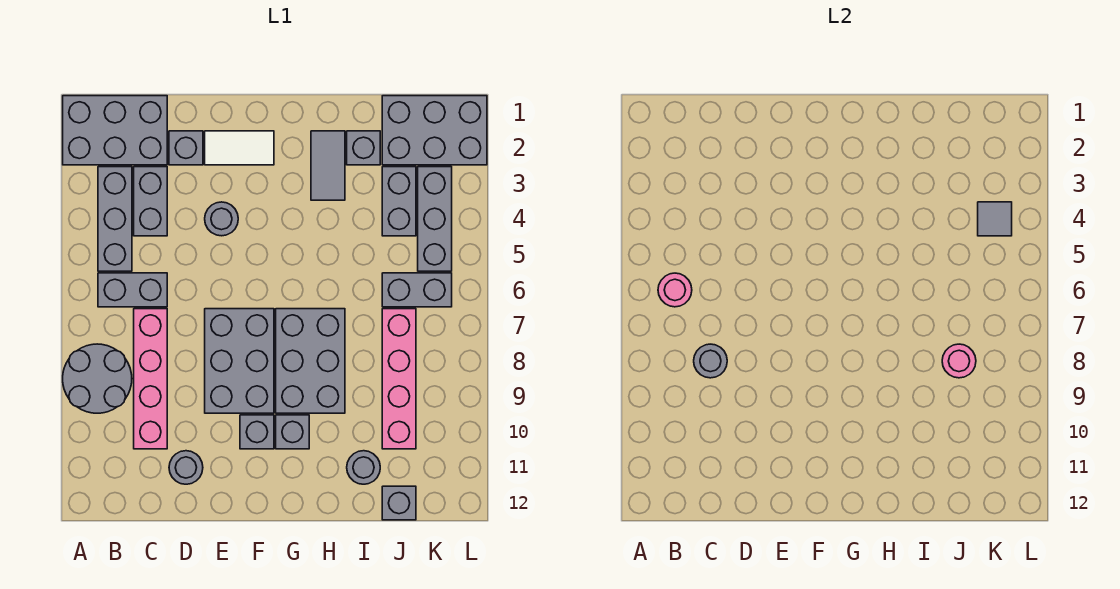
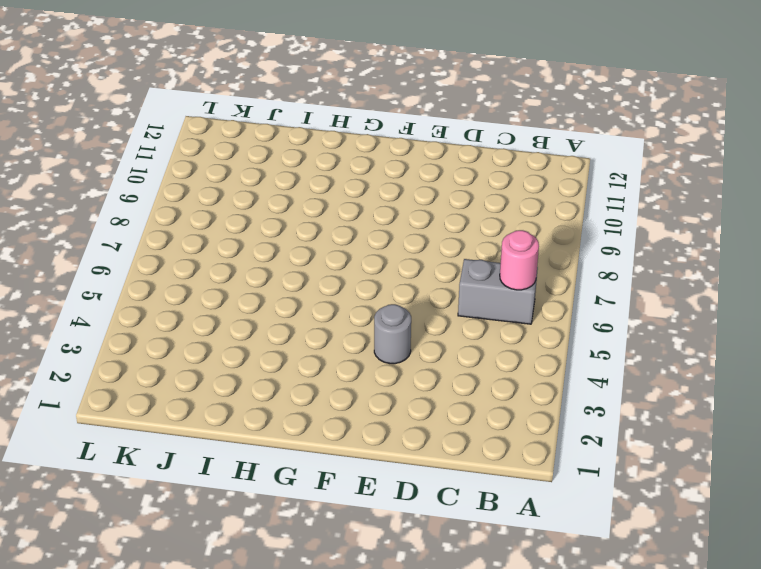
none -> grey brick A1:C2 level 1
none -> grey round brick A8:B9 level 1
none -> grey brick B3:B5 level 1

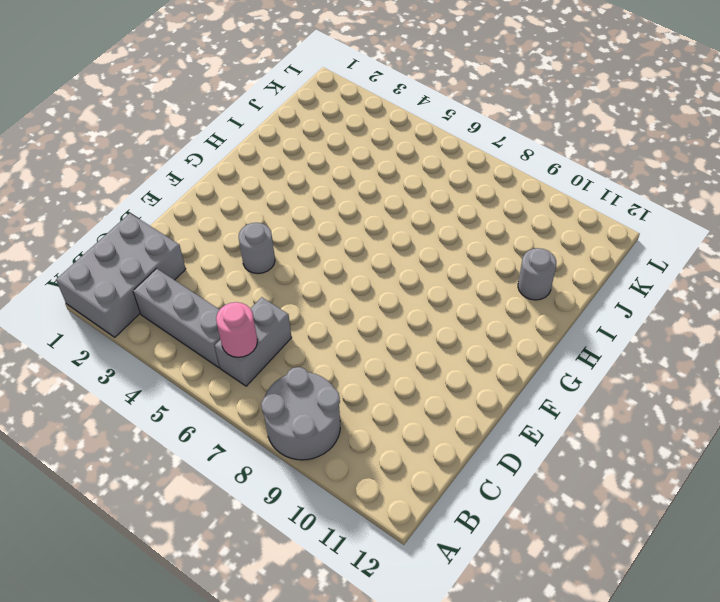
none -> grey brick C3:C4 level 1
none -> pink brick C7:C10 level 1
none -> grey brick D2 level 1

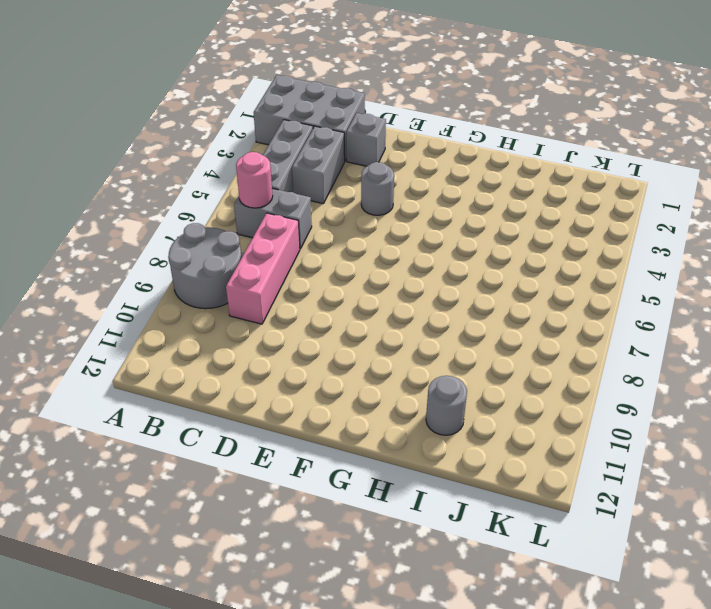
pink brick C7:C9 level 1 -> pink brick C7:C10 level 1
none -> grey round brick D11 level 1
none -> white tile E2:F2 level 1
none -> grey brick E7:F9 level 1

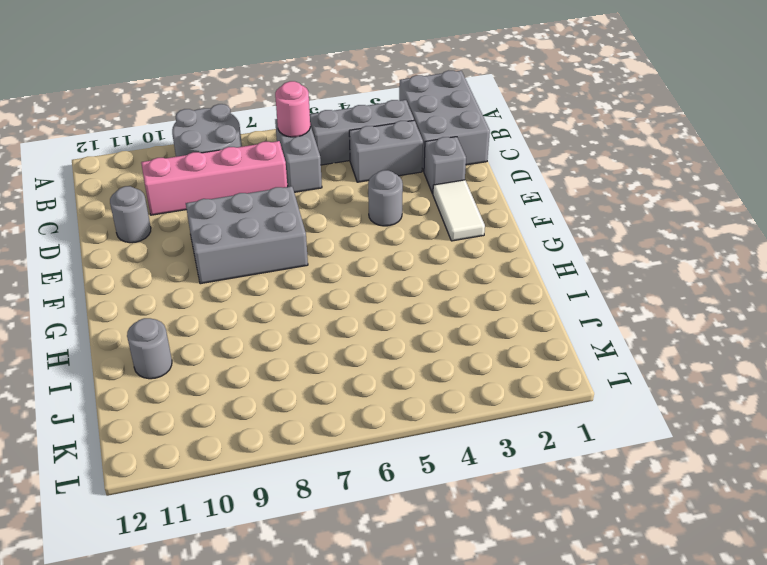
none -> grey brick F10 level 1
none -> grey brick G7:H9 level 1
none -> grey brick G10 level 1

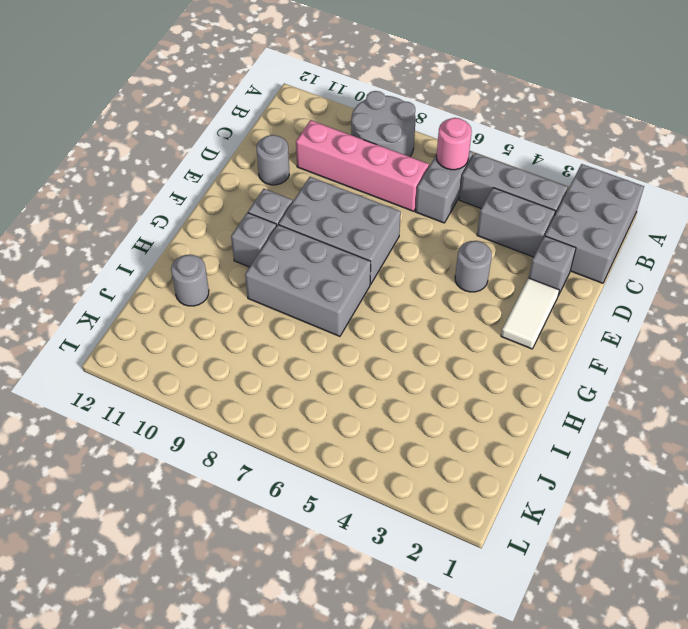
none -> grey tile H2:H3 level 1
none -> grey brick I2 level 1
none -> grey brick J1:L2 level 1

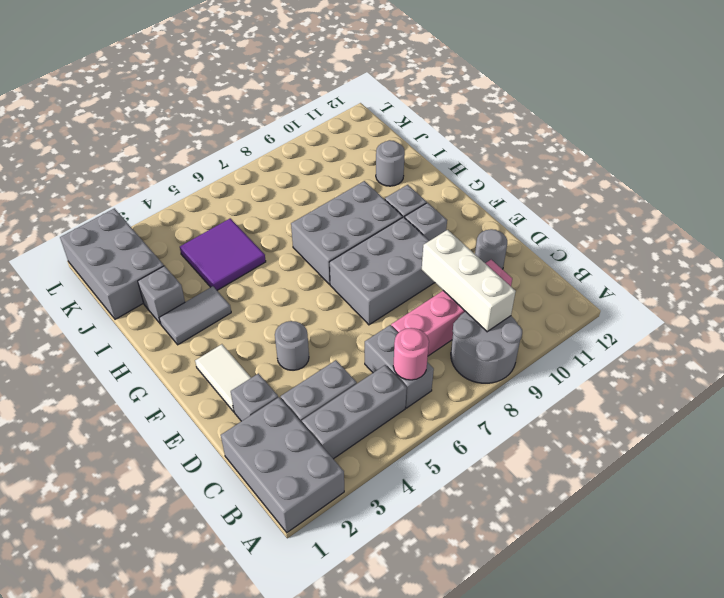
white brick B9:D9 level 2 -> none
purple tile I4:J5 level 1 -> grey brick J3:J4 level 1
none -> grey brick J6:K6 level 1
none -> pink brick J7:J10 level 1
none -> grey brick J12 level 1

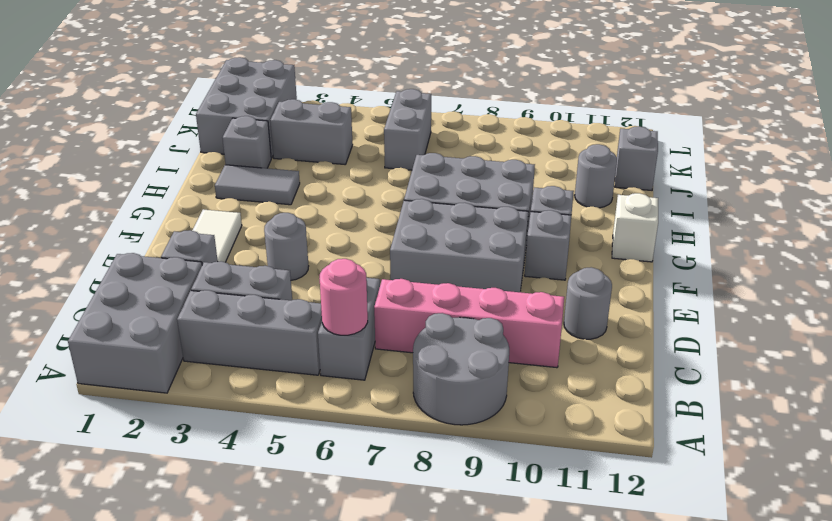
white brick G12 level 1 -> none
none -> pink brick J7:J10 level 1
none -> grey brick K3:K5 level 1
none -> grey round brick C8 level 2

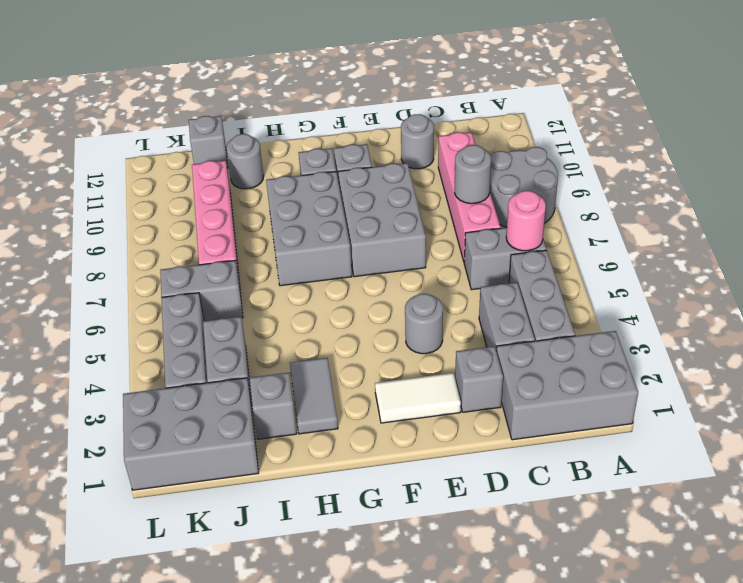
none -> pink round brick J8 level 2
none -> grey tile K4 level 2

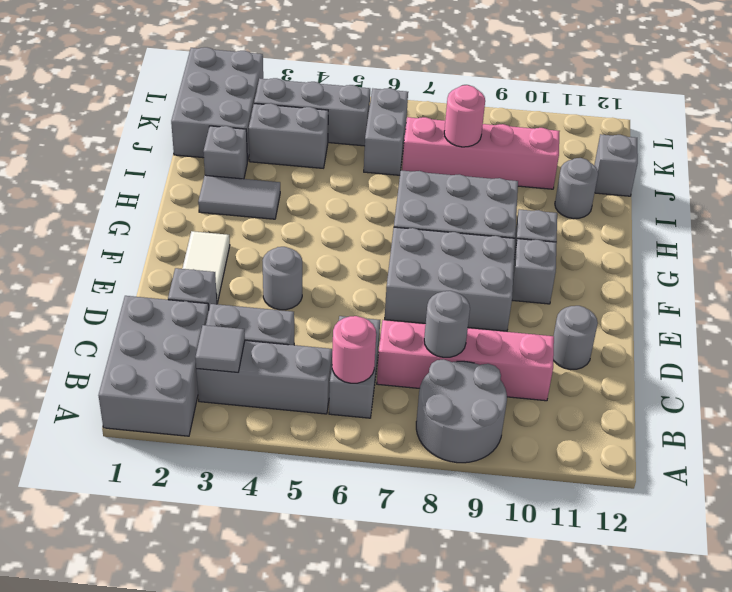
grey tile B3 level 2 -> grey tile K4 level 2

